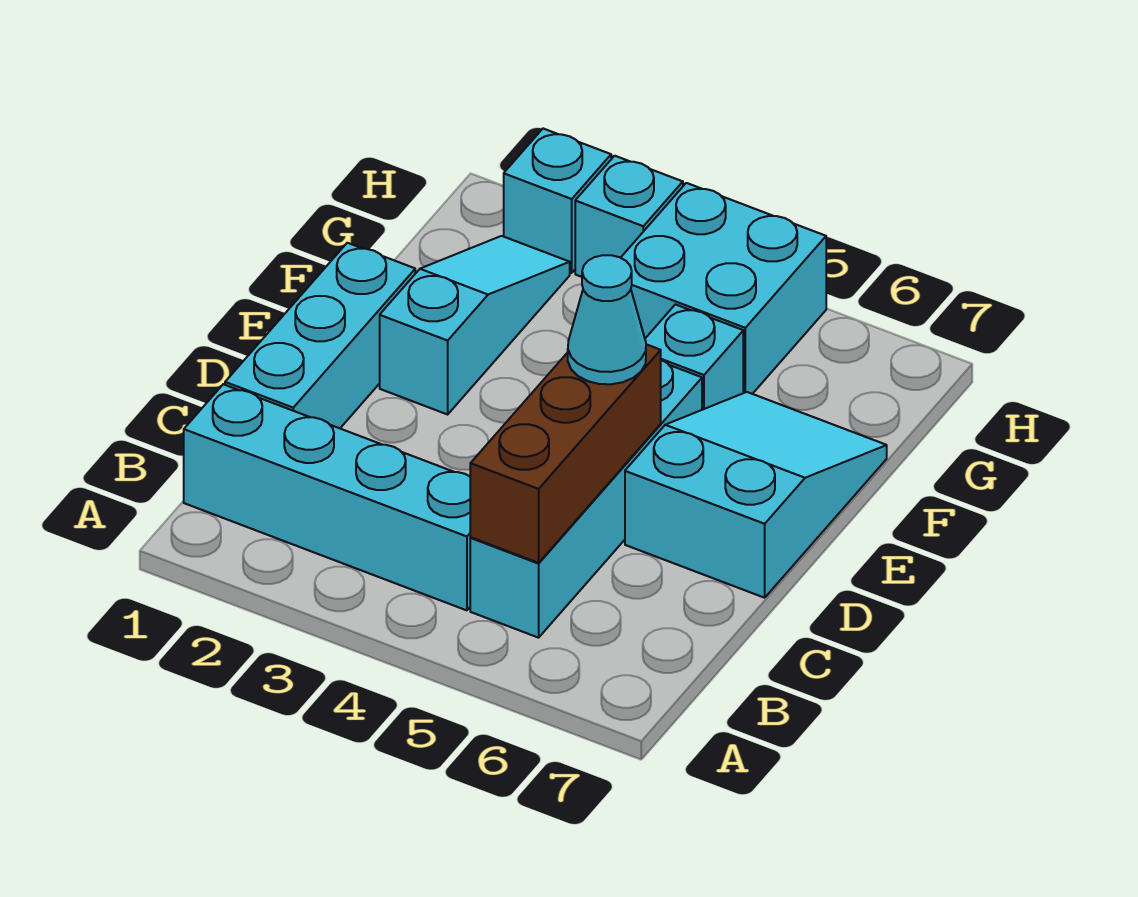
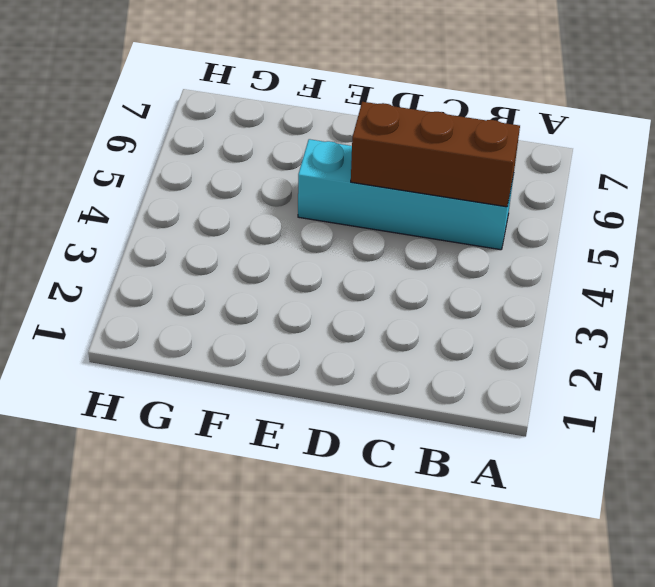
none -> cyan brick B1:B4 level 1
none -> cyan brick C1:E1 level 1

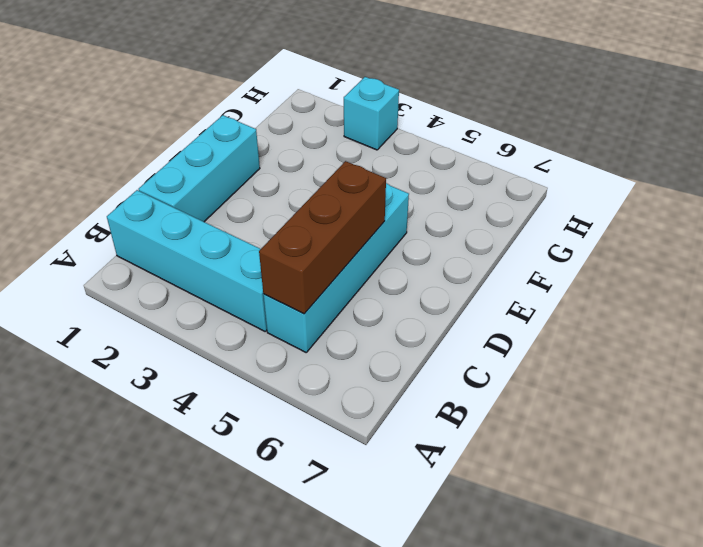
none -> cyan slope D6:F7 level 1 top D
none -> cyan slope E2:G2 level 1 top E

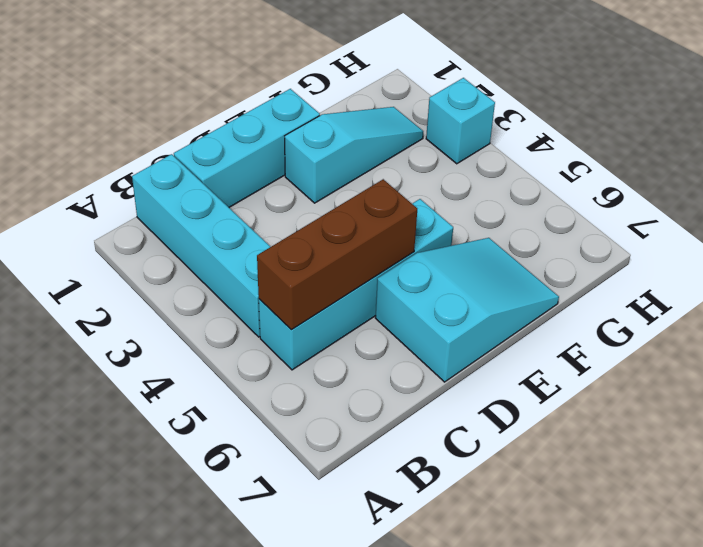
none -> cyan brick F5 level 1
none -> cyan brick G4:H5 level 1

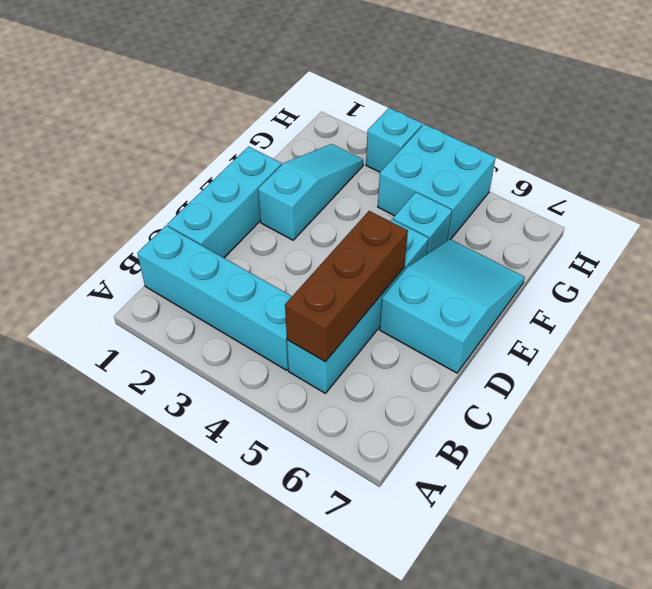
none -> cyan brick H2 level 1
none -> cyan cone D5 level 3

